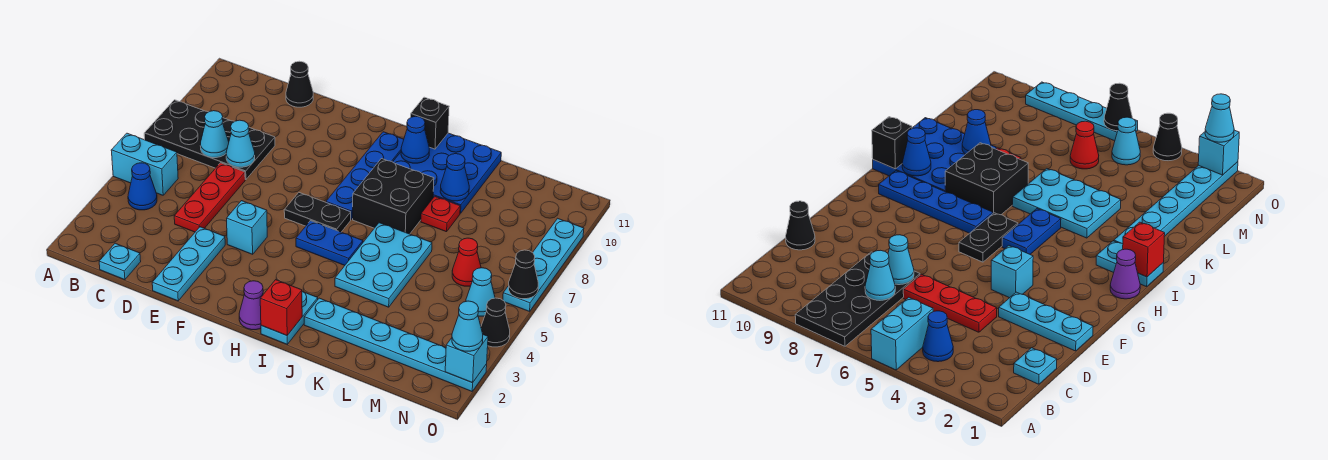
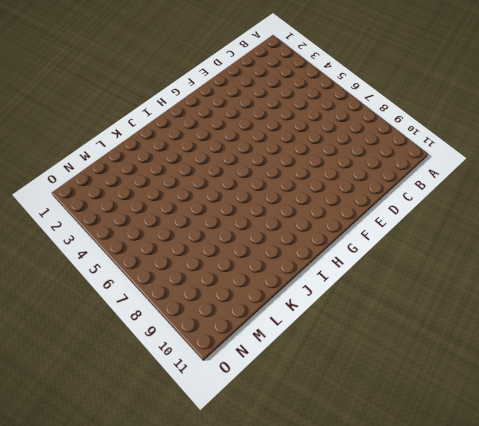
none -> cyan brick A5:B5 level 1
none -> black plate A7:D8 level 1
none -> blue cone B4 level 1
none -> cyan plate C1 level 1

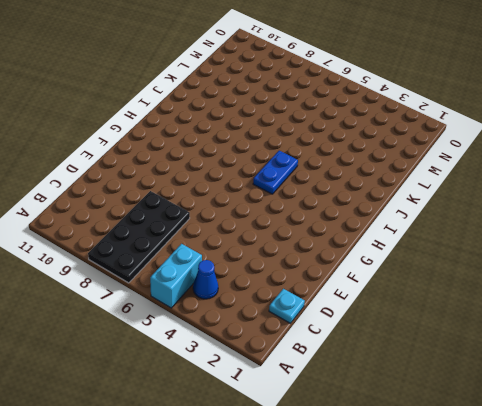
none -> red plate D4:D6 level 1
none -> black cone D11 level 1
none -> cyan plate E1:E3 level 1
none -> cyan brick F4 level 1

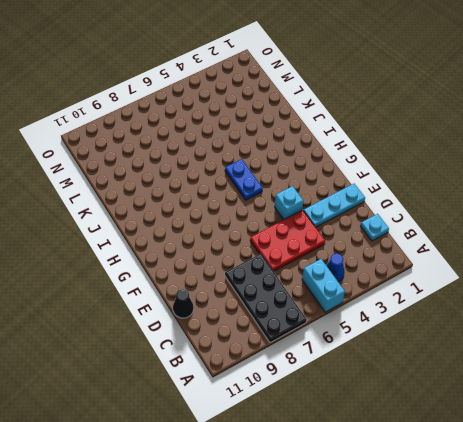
red plate D4:E6 level 1 -> red plate D4:D6 level 1
none -> black plate G6:H6 level 1
none -> purple cone H1 level 1
none -> blue plate H7:H10 level 1
none -> cyan plate I1:I2 level 1

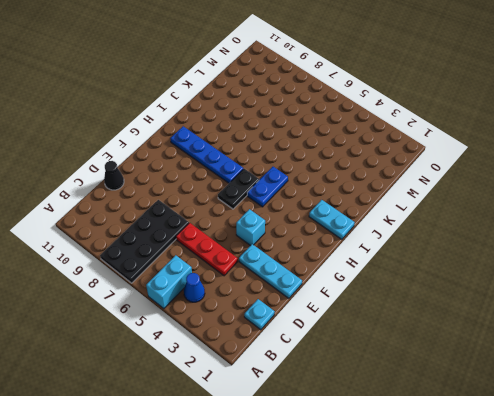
none -> purple cone H1 level 1
none -> black brick I7:J8 level 1
none -> blue plate I9:K11 level 1
none -> cyan plate J2:O2 level 1

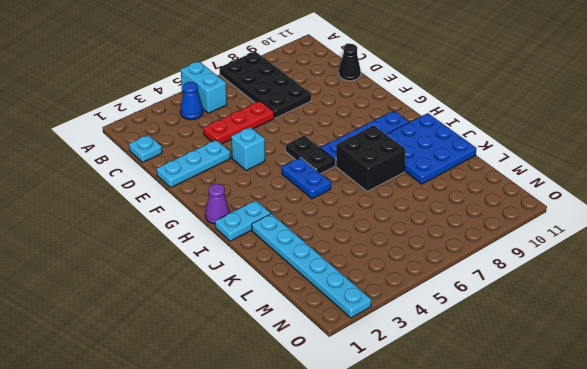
none -> cyan plate J4:K6 level 1
none -> red plate K8 level 1
none -> red cone M6 level 1
none -> cyan cone N5 level 1

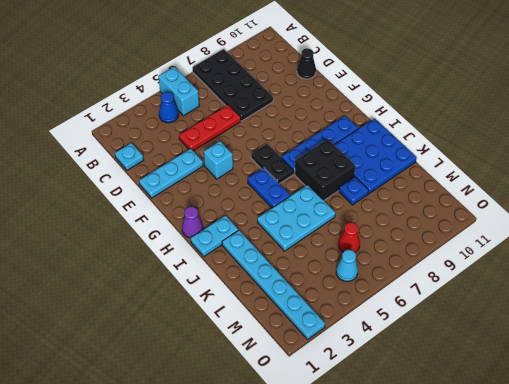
blue plate K8 level 1 -> red plate K8 level 1
none -> black cone O4 level 1
none -> cyan plate O6:O9 level 1
none -> cyan cone C7 level 2
none -> cyan cone D7 level 2

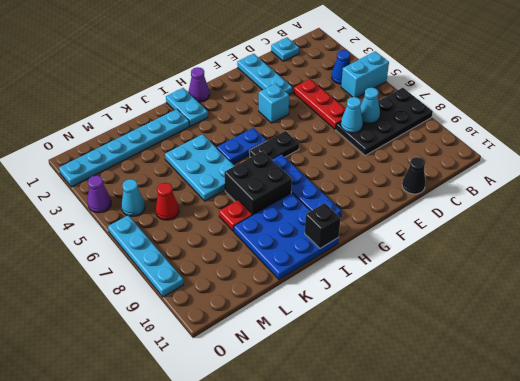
purple cone O4 level 1 -> black cone O4 level 1
none -> red brick I1 level 2
none -> blue cone I10 level 2
none -> blue cone K9 level 2
none -> cyan brick O2 level 2

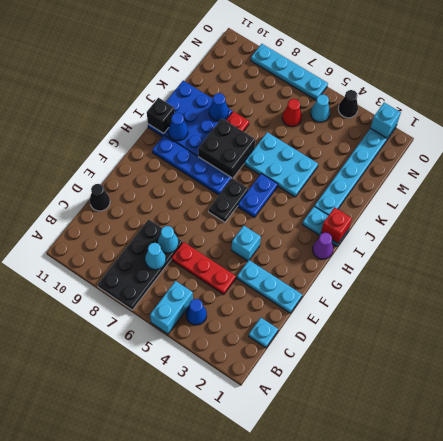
none -> black cone O6 level 2
none -> cyan cone O2 level 3

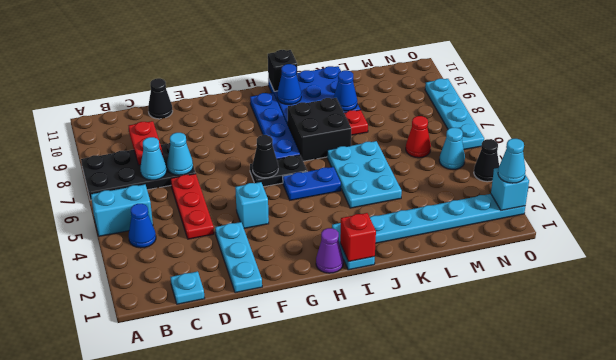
red plate C8:C9 level 2 -> none
black cone G6 level 2 -> black cone O6 level 2

